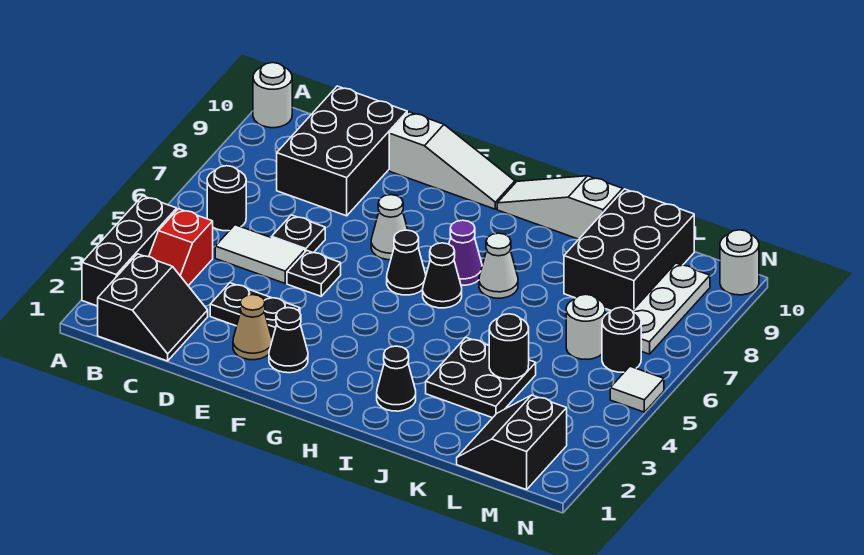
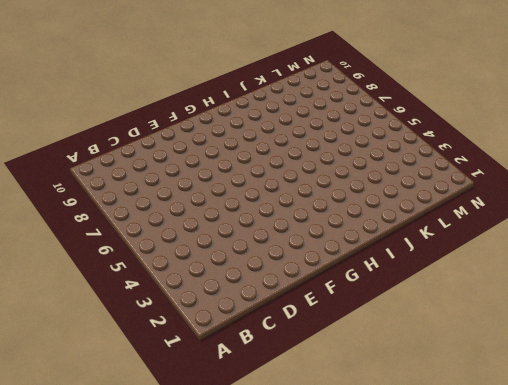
none -> black brick A2:A4 level 1
none -> white round brick A10 level 1
none -> black slope B1:C2 level 1 top B

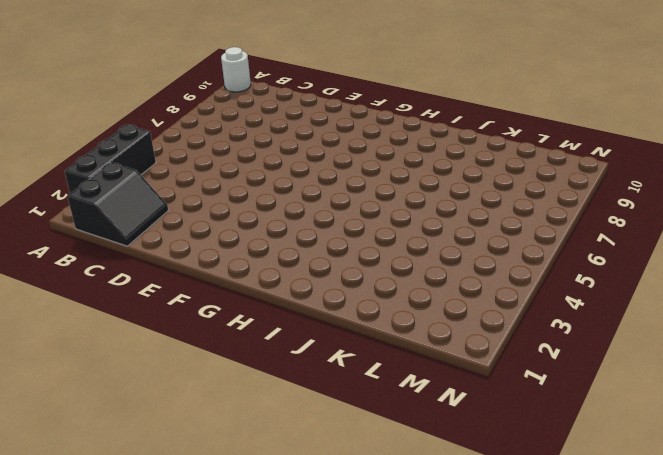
none -> red slope B3:B4 level 1 top 4
none -> black round brick B6 level 1
none -> white tile C5:D5 level 1

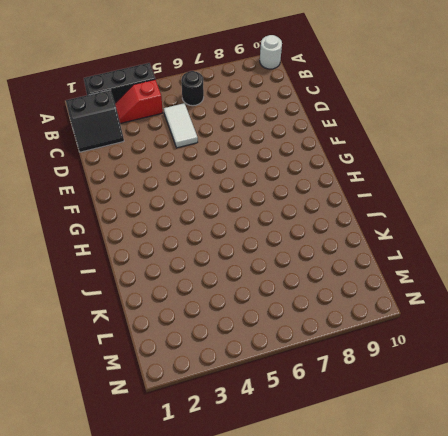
none -> black brick C8:D10 level 1
none -> black plate D3:E3 level 1
none -> black plate D6 level 1

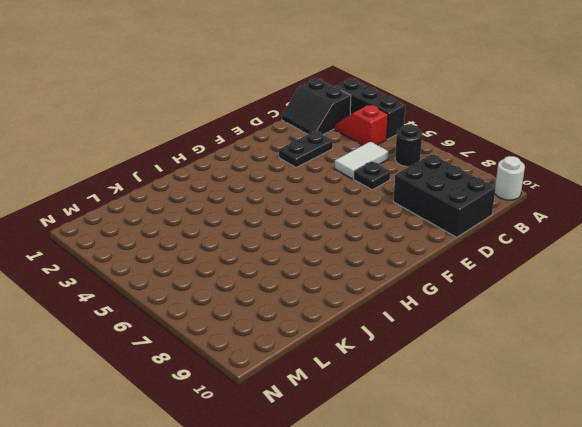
none -> tan cone E2 level 1
none -> black plate E5 level 1
none -> white slope E10:G10 level 1 top E

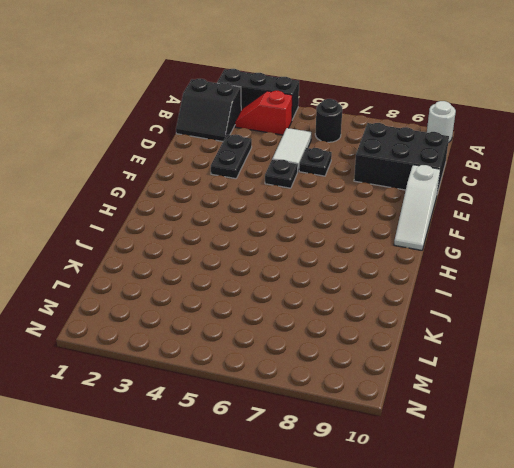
none -> tan cone E2 level 1
none -> black cone F2 level 1
none -> white cone F7 level 1

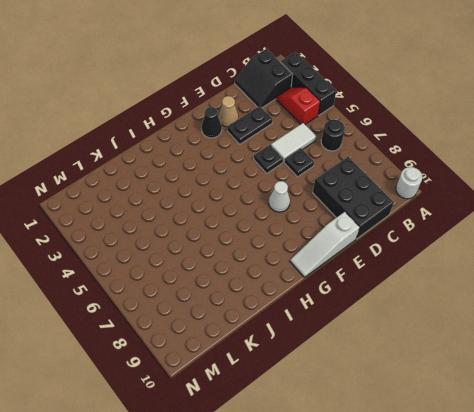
none -> black cone G6 level 1
none -> black cone H6 level 1
none -> purple cone H7 level 1

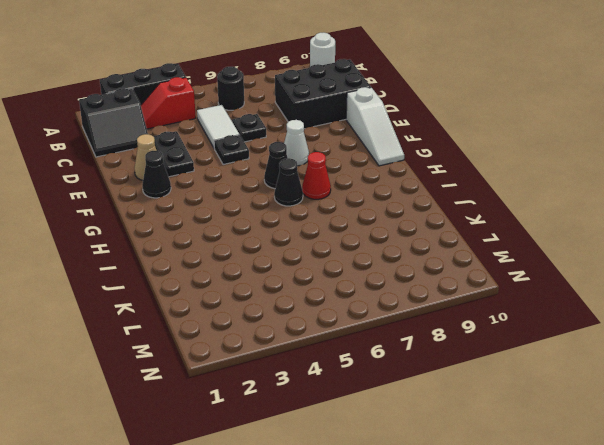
red cone H7 level 1 -> purple cone H7 level 1
none -> white slope H10:J10 level 1 top J
none -> black cone I2 level 1
none -> white cone I7 level 1

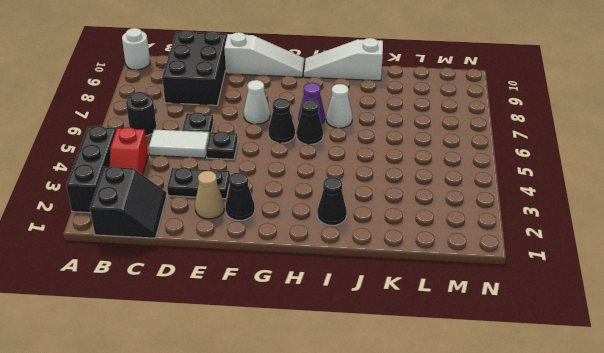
none -> black plate J3:K4 level 1
none -> black brick K8:L10 level 1
none -> black slope L1:M2 level 1 top M

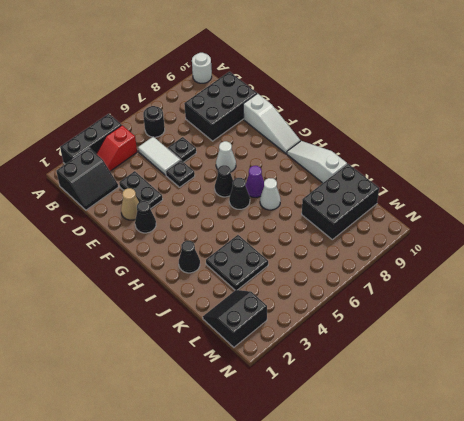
none -> white round brick L6 level 1
none -> black round brick M6 level 1
none -> white plate M7:M9 level 1

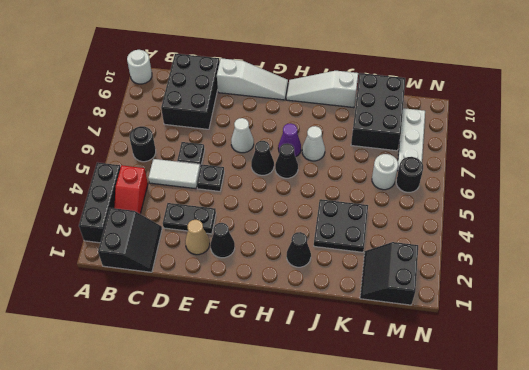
none -> white tile N5 level 1
none -> white round brick N10 level 1
none -> black round brick K4 level 2

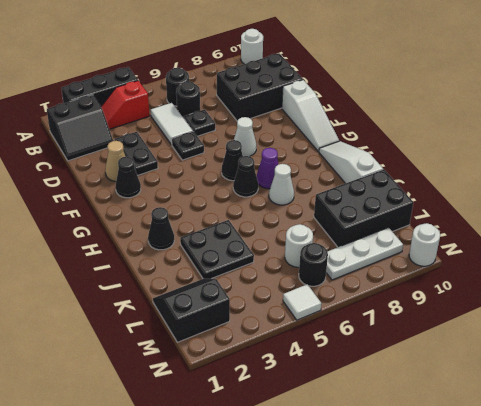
black round brick C6 level 1 -> black round brick K4 level 2

